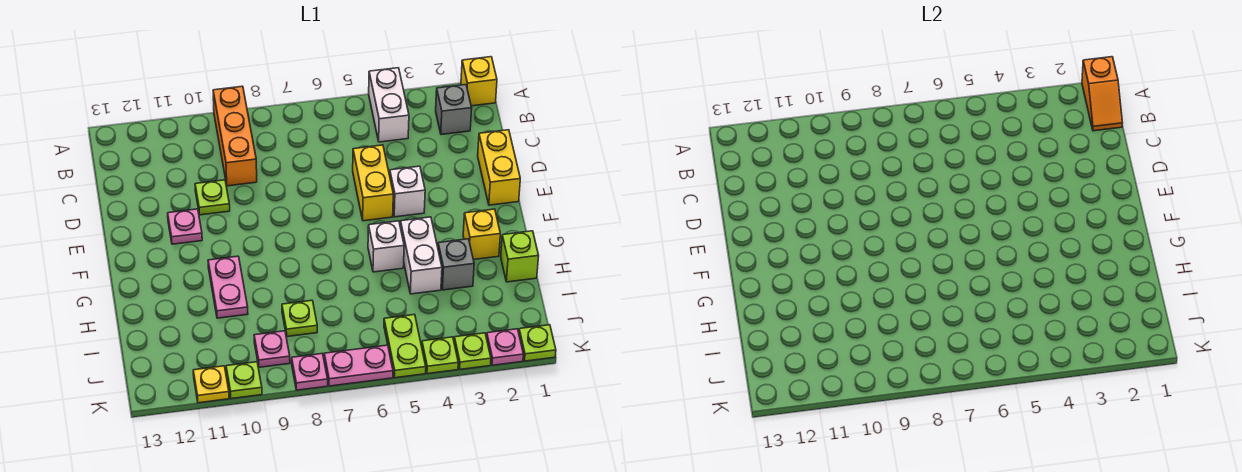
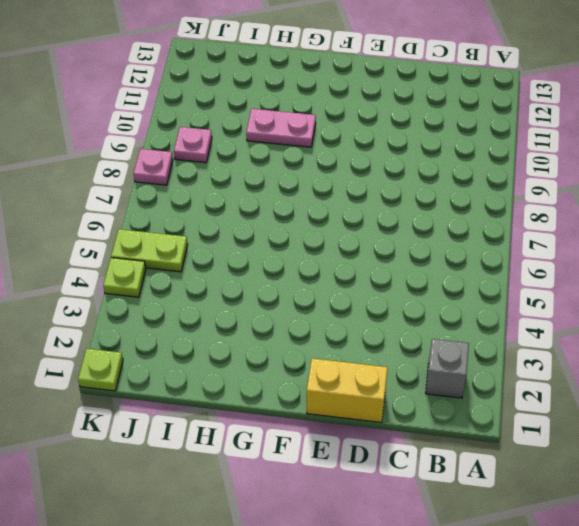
none -> yellow brick A1 level 1
none -> white brick A4:B4 level 1
none -> orange brick A9:C9 level 1

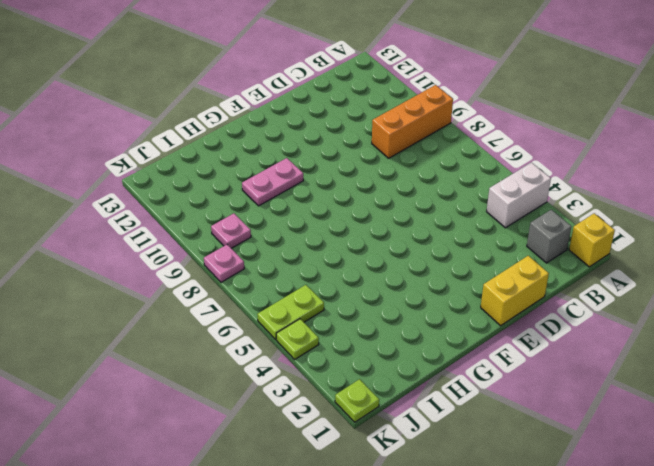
none -> yellow brick D5:E5 level 1
none -> lime plate D10 level 1
none -> white brick E4 level 1

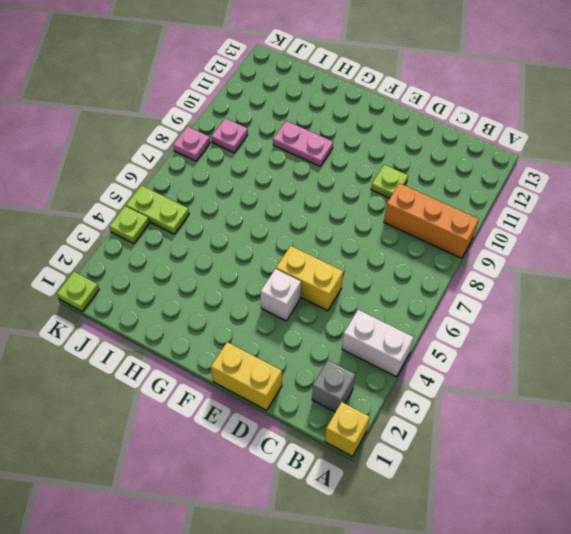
none -> pink plate E11 level 1
none -> yellow brick G2 level 1
none -> white brick G4:H4 level 1

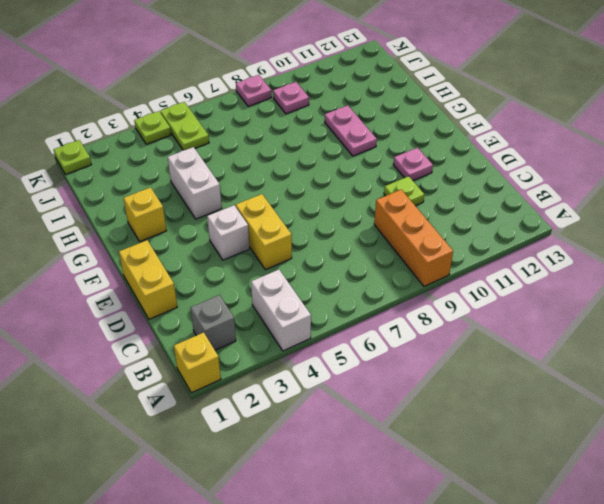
none -> white brick G5 level 1
none -> lime brick H1 level 1
none -> grey brick H3 level 1

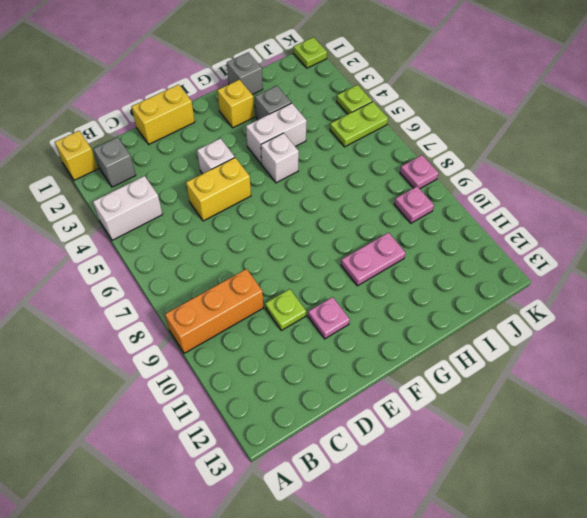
grey brick H1 level 1 -> lime brick H1 level 1
none -> lime plate I8 level 1
none -> pink plate K2 level 1
none -> lime plate K3 level 1

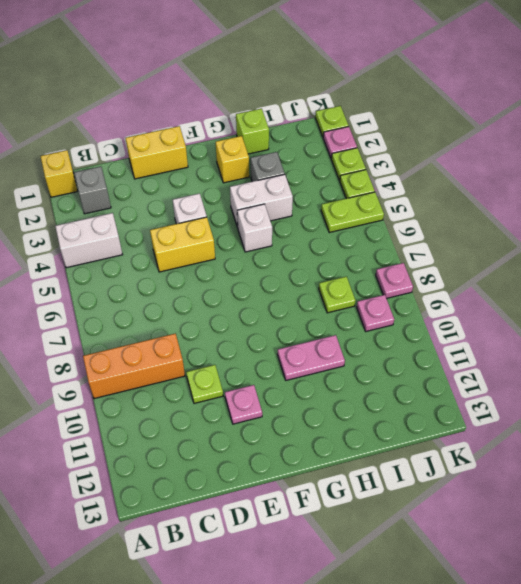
none -> pink plate K6:K7 level 1
none -> lime plate K10 level 1
none -> yellow plate K11 level 1

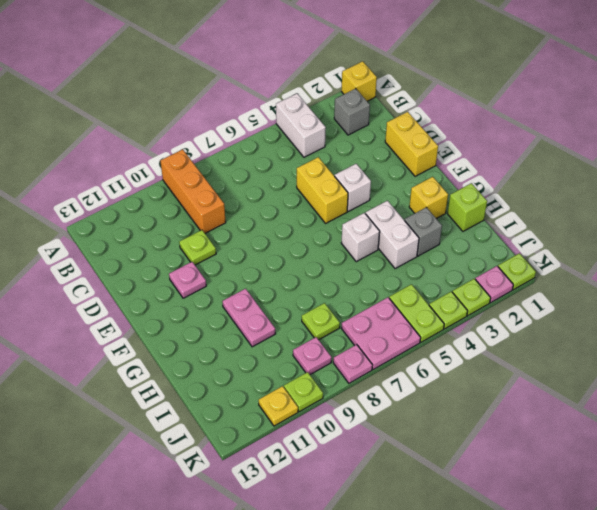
pink plate J6:K7 level 1 -> pink plate K6:K7 level 1
none -> orange slope A1:B1 level 2 top A

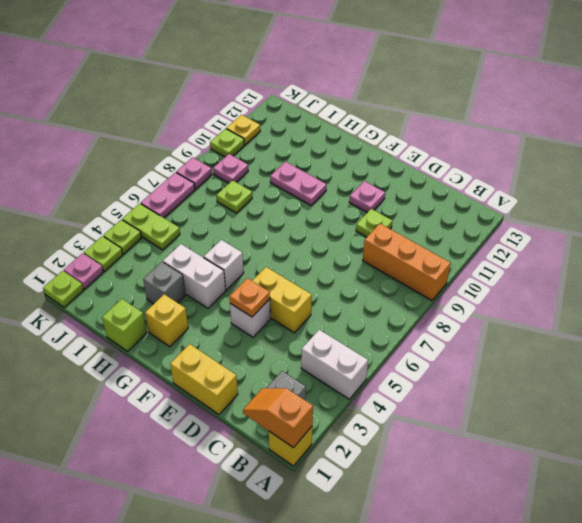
orange plate E4 level 2 -> none

